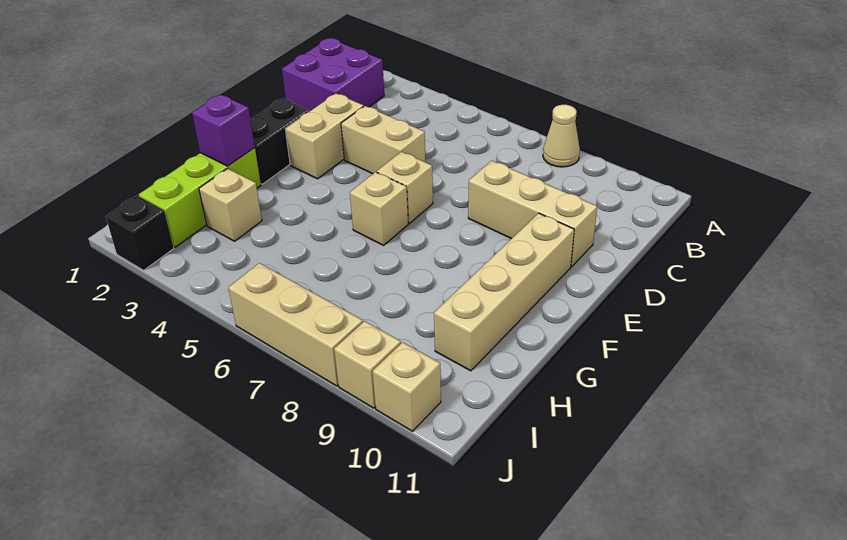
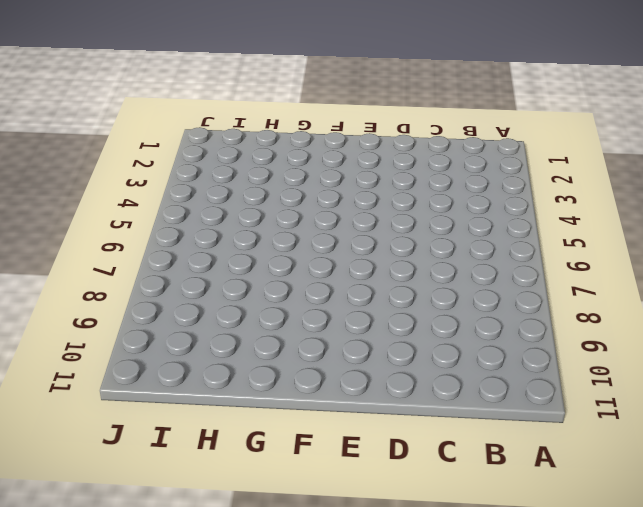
none -> tan cone A8 level 1
none -> purple brick B1:C2 level 1
none -> tan brick D3:E3 level 1

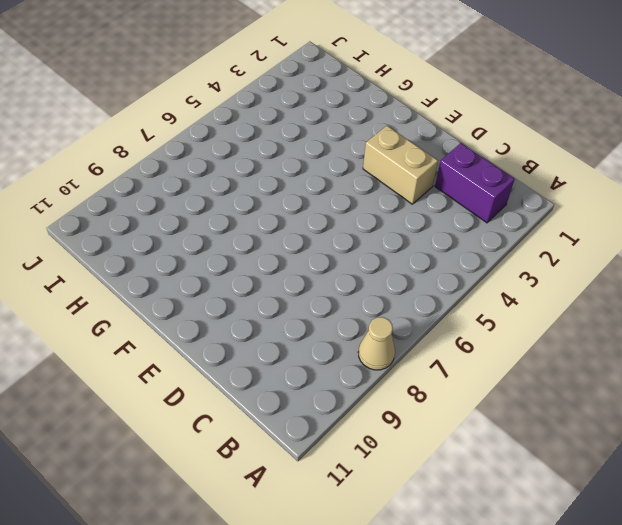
purple brick B2:C2 level 1 -> purple brick B1:C2 level 1
none -> tan brick D4:D5 level 1
none -> tan brick D8:D10 level 1
none -> black brick E2:F2 level 1

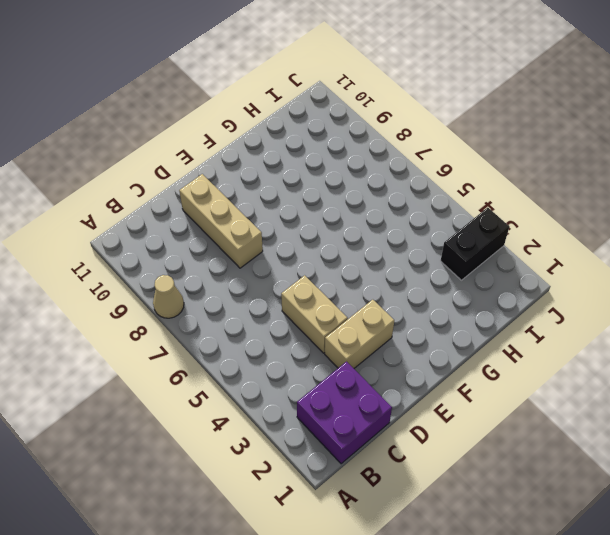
black brick I3:J3 level 1 -> black brick E2:F2 level 1
none -> tan brick E6 level 1
none -> tan brick E10:H10 level 1
none -> tan brick F6 level 1

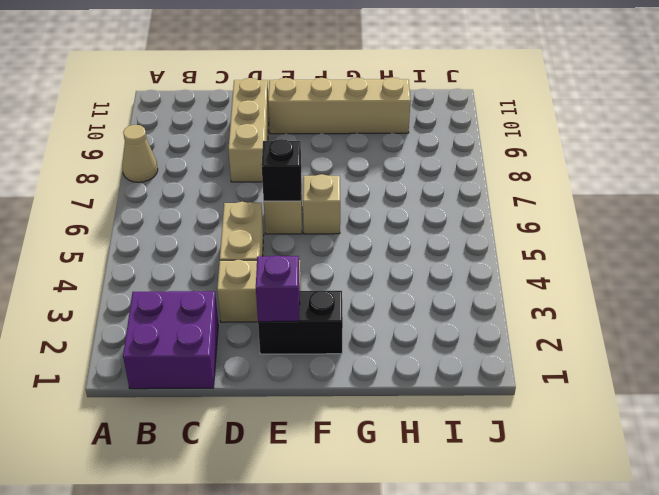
purple brick E2 level 2 -> purple brick G2 level 2
black brick E6 level 2 -> black brick J2 level 1
none -> lime brick G2:I2 level 1
none -> tan brick H3 level 1
none -> tan brick J6:J8 level 1

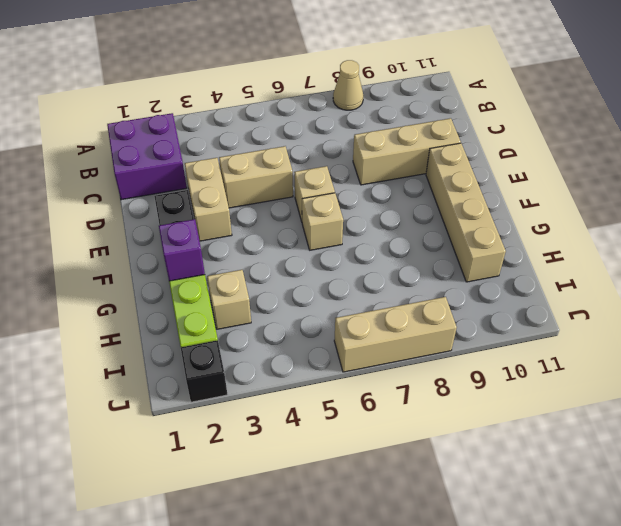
none -> tan brick J9 level 1
none -> tan brick J10 level 1

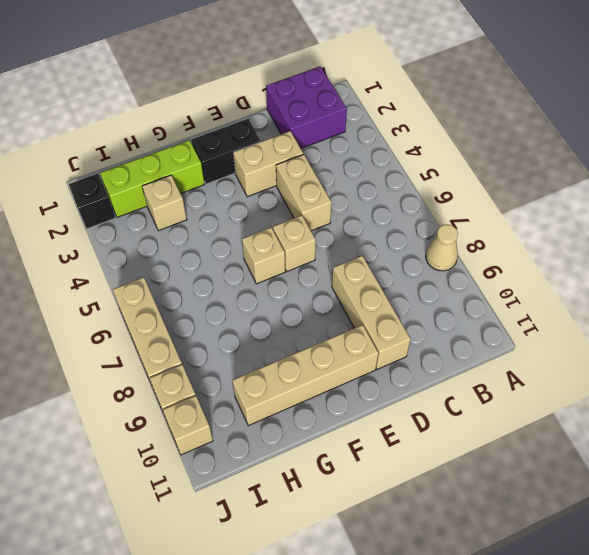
none -> purple brick G2 level 2

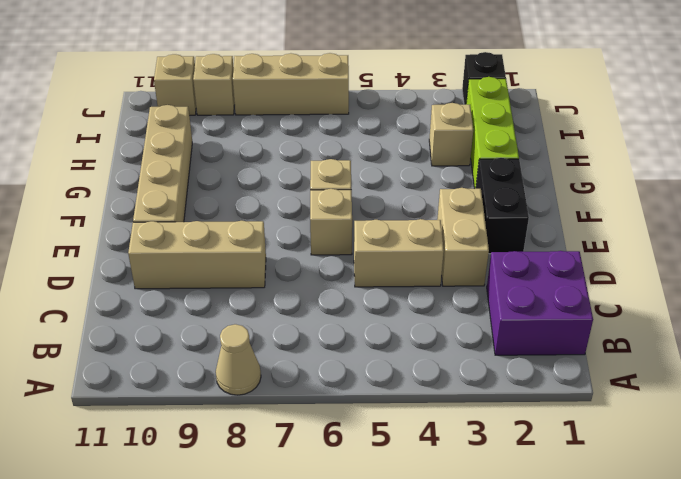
none -> purple brick G2 level 2

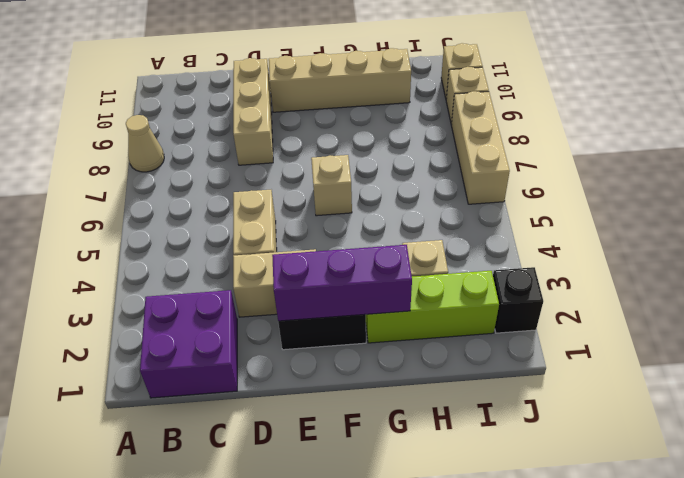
purple brick E2:G2 level 2 -> purple brick G2 level 2
none -> tan brick E6 level 1

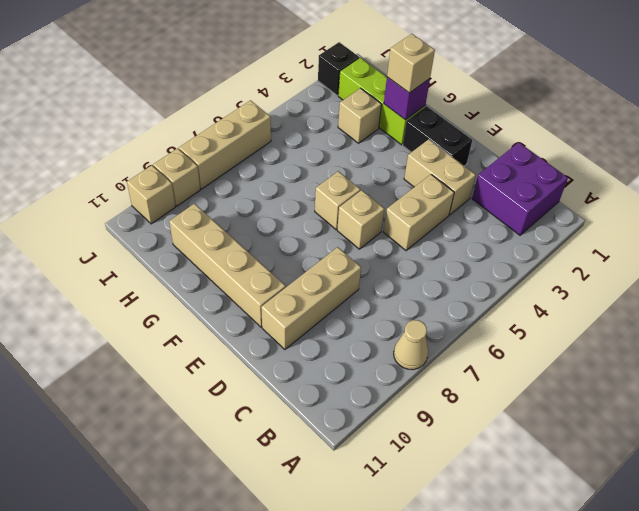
tan brick G2 level 3 -> none

